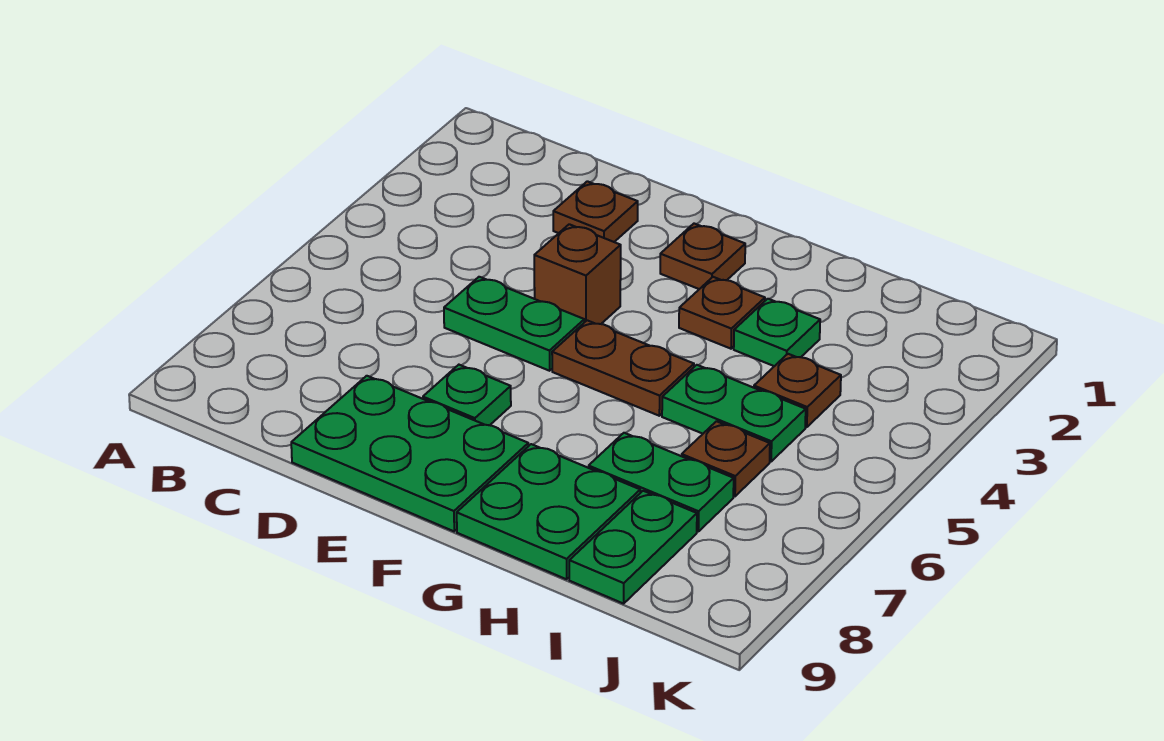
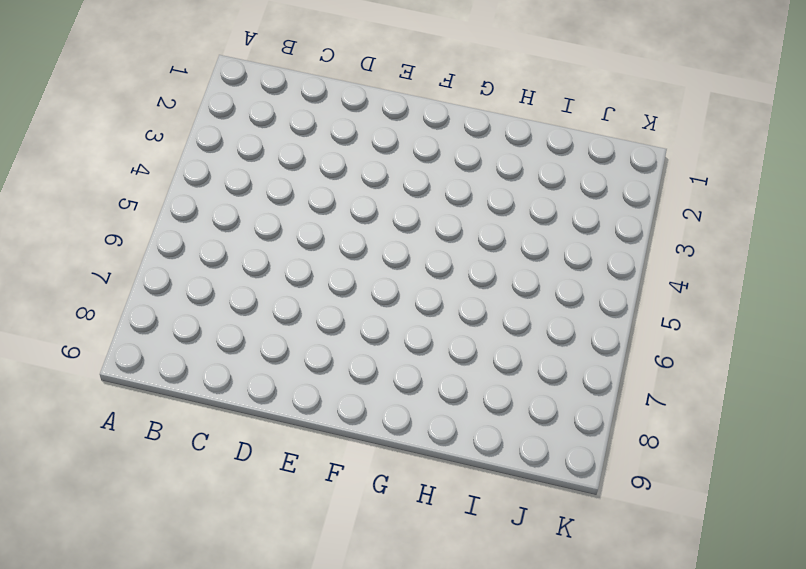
none -> brown plate D2 level 1
none -> green plate D5:E5 level 1
none -> green plate D8:F9 level 1

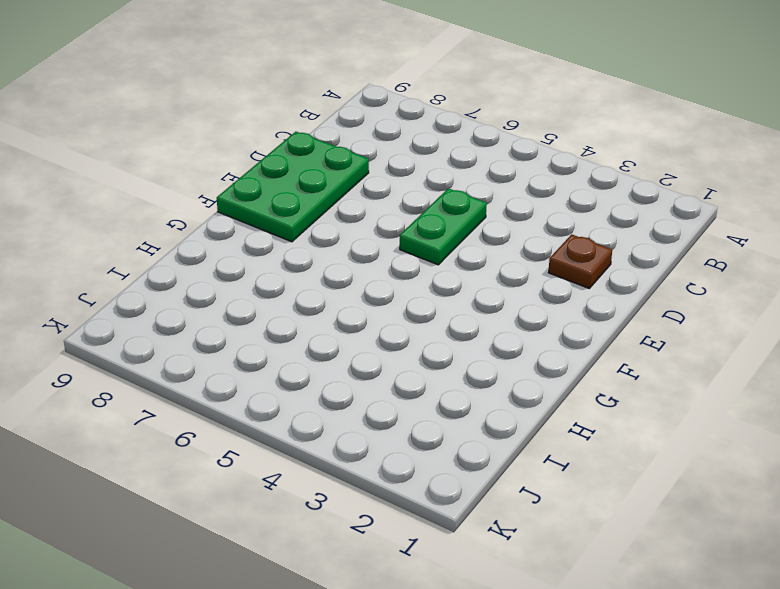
none -> brown brick E4 level 1
none -> green plate E7 level 1
none -> brown plate F2 level 1

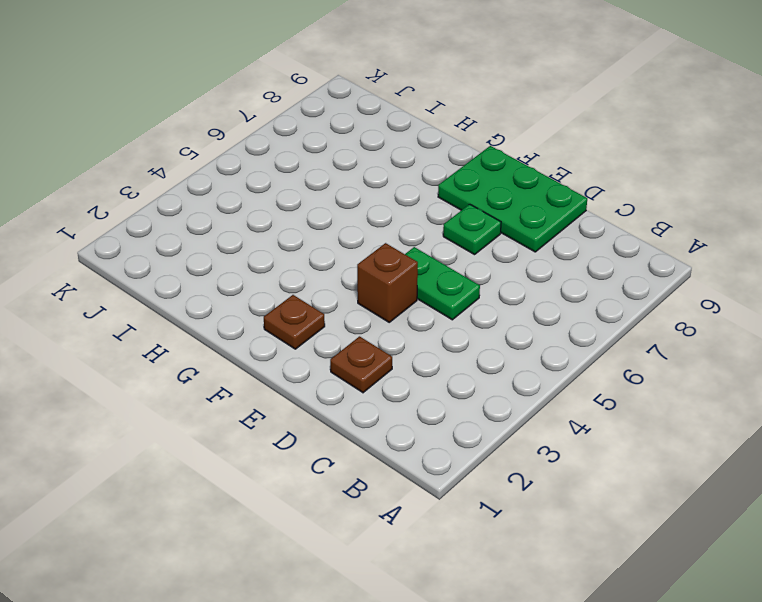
none -> brown plate F5:G5 level 1
none -> brown plate G3 level 1
none -> green plate G8:H9 level 1

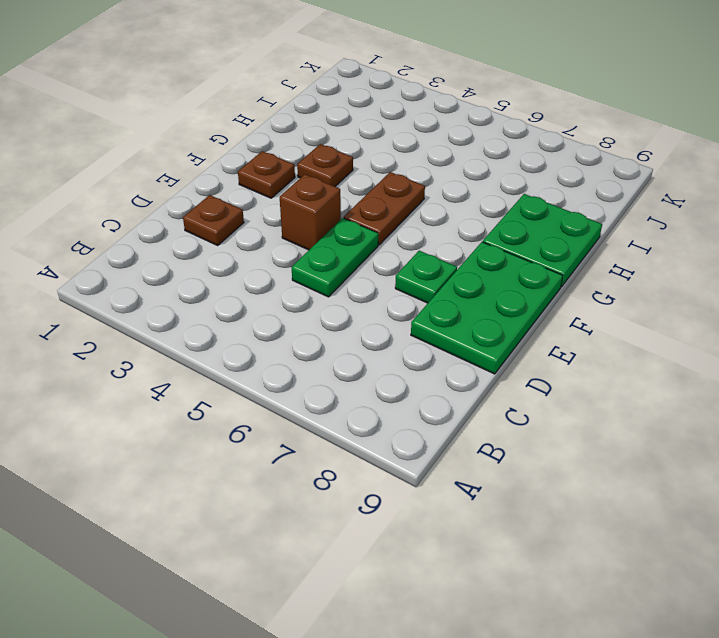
none -> green plate H3 level 1
none -> green plate H5:I5 level 1
none -> green plate H7:I7 level 1

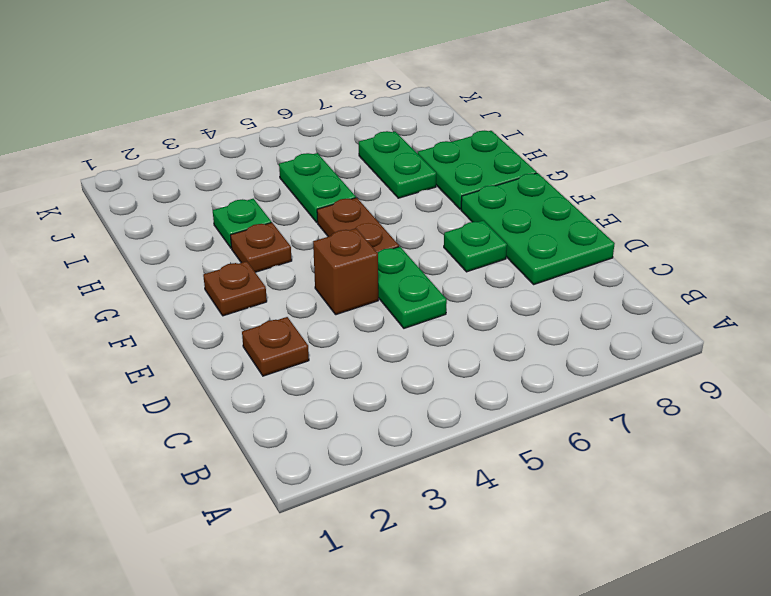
none -> brown plate I4 level 1
none -> brown plate I6 level 1
none -> green plate I8:I9 level 1

